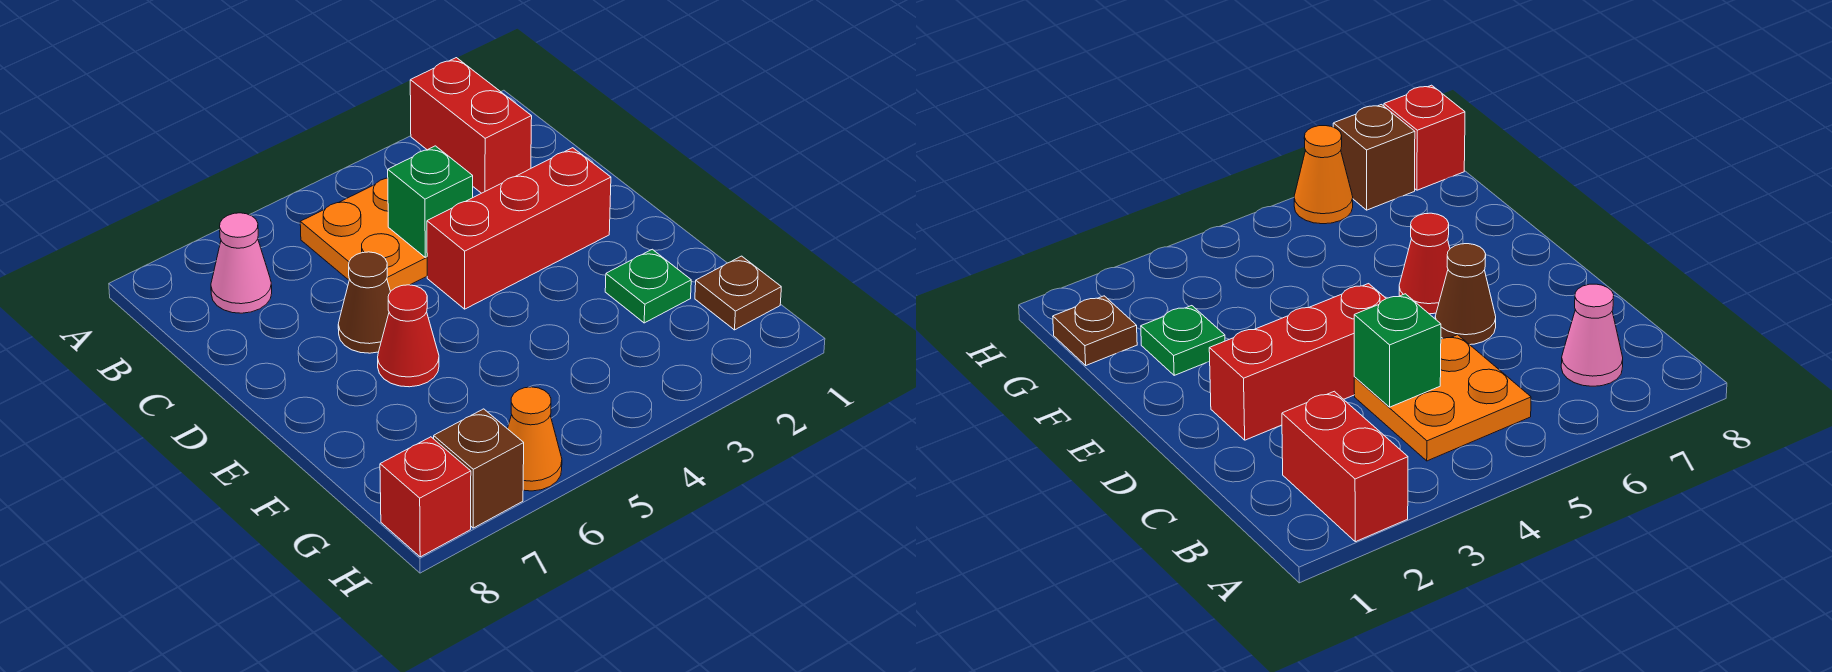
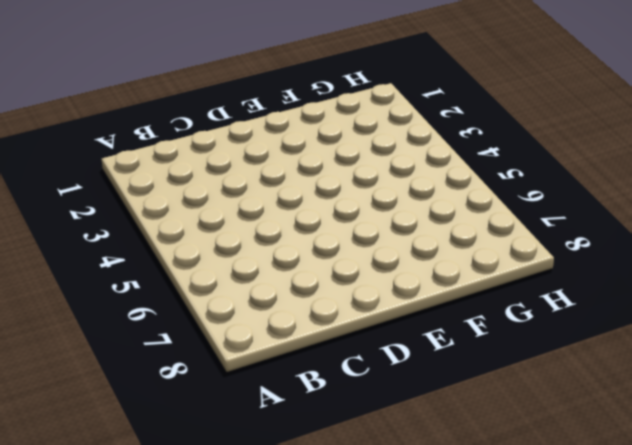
none -> red brick A2:B2 level 1
none -> orange plate B4:C5 level 1
none -> pink cone B7 level 1

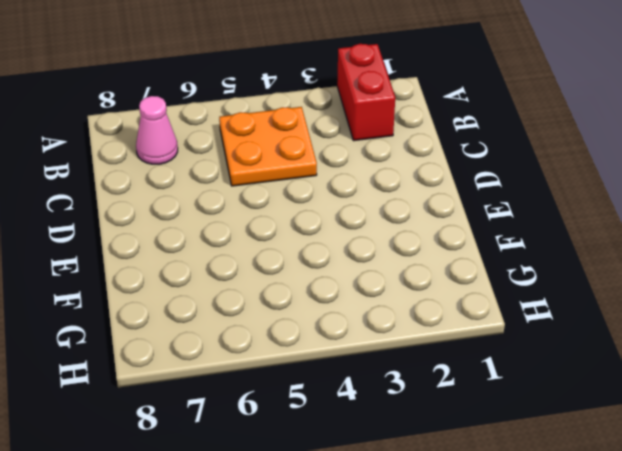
none -> red brick D2:D4 level 1
none -> brown cone D6 level 1
none -> red cone E6 level 1

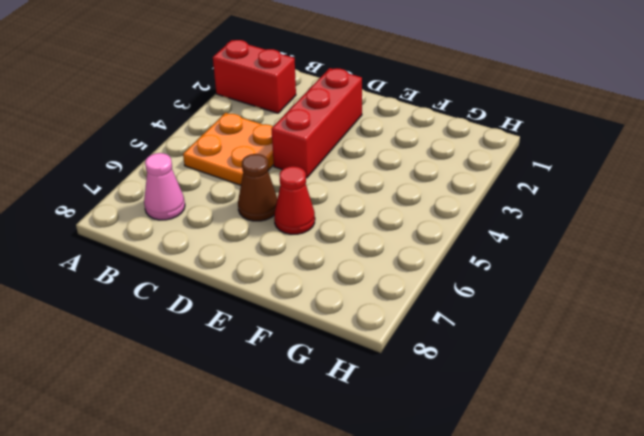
none -> green plate F2 level 1
none -> brown plate G1 level 1
none -> orange cone H6 level 1

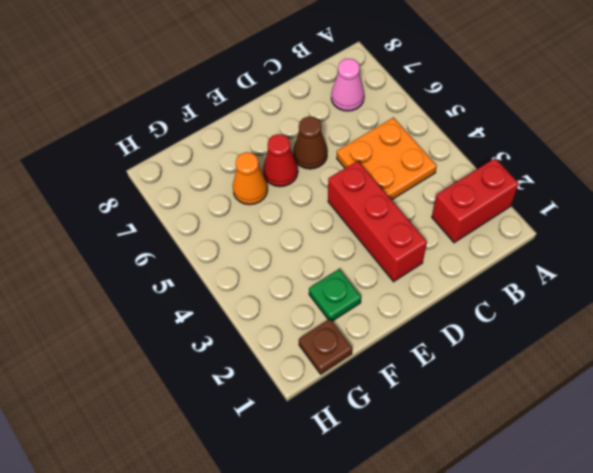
orange cone F6 level 1 -> orange cone H6 level 1
none -> brown brick H7 level 1
none -> red brick H8 level 1
none -> green brick C4 level 2

